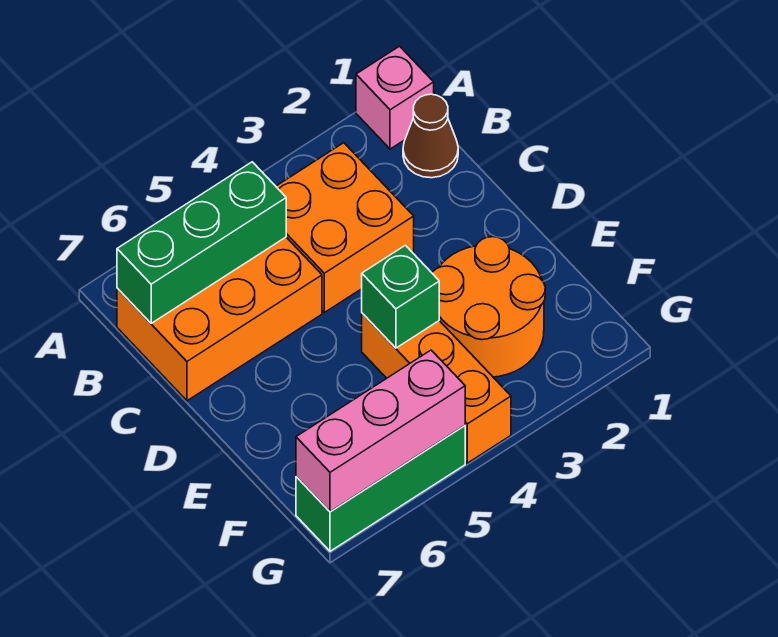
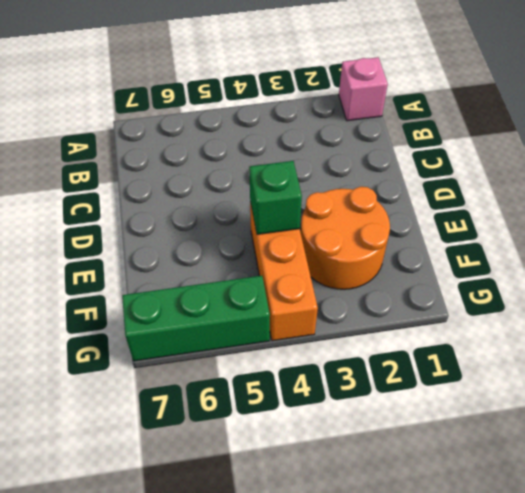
none -> brown cone B1 level 1
none -> orange brick B3:C4 level 1

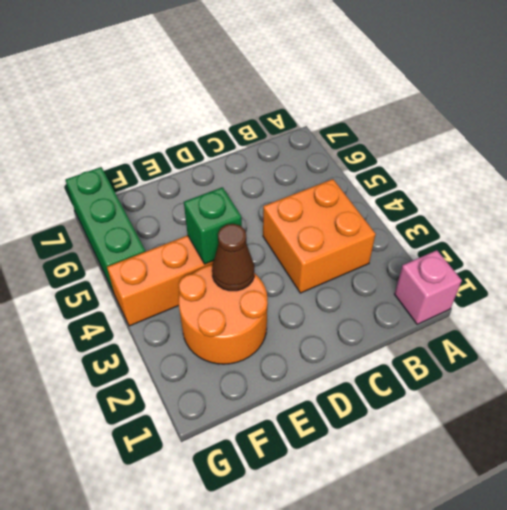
brown cone E3 level 2 -> brown cone B1 level 1
none -> orange brick B5:C7 level 1
none -> green brick B5:B7 level 2

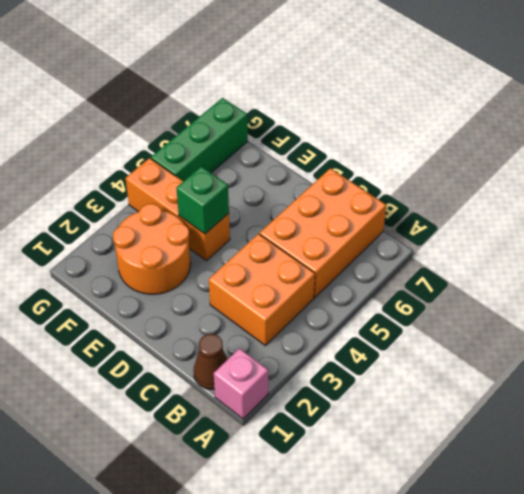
none -> green brick B5:B7 level 2
none -> pink brick G5:G7 level 2

